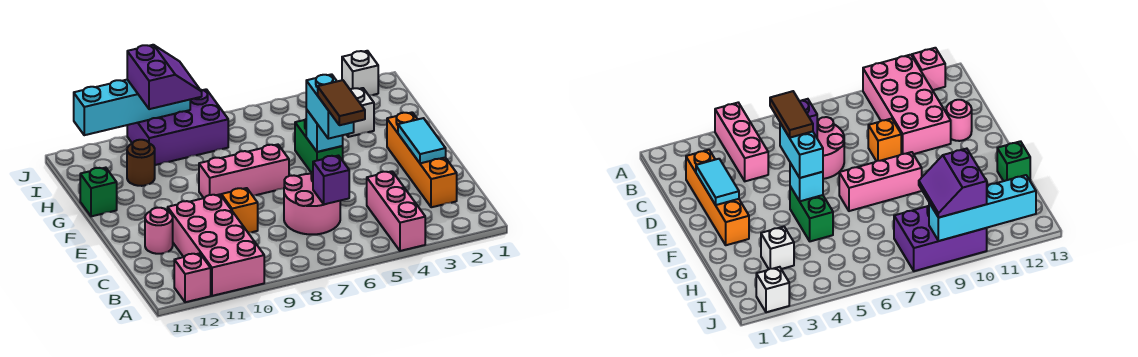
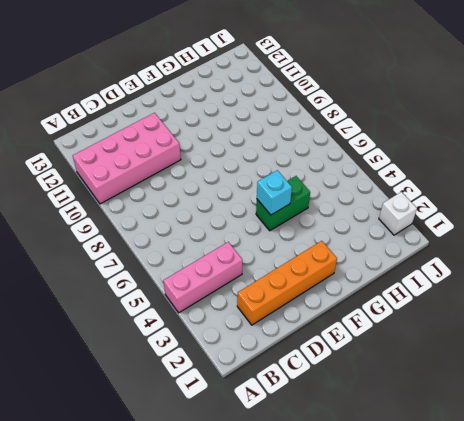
none -> pink brick A12 level 1
none -> pink round brick C6:D7 level 1
none -> orange brick D9 level 1

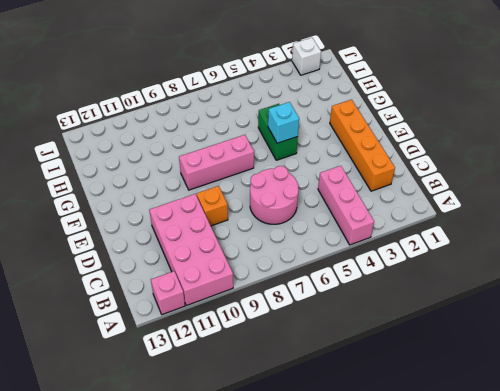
none -> pink round brick D12 level 1
none -> green brick G13 level 1
none -> white brick H3 level 1

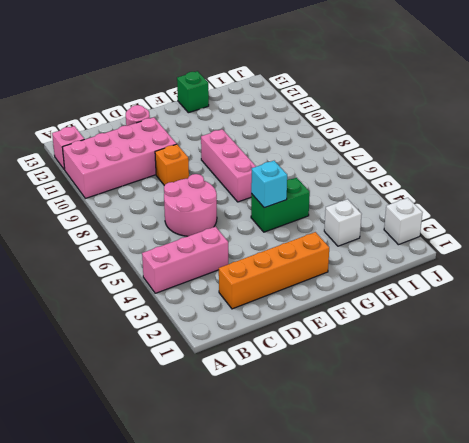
none -> brown round brick H11 level 1
none -> purple brick I8:J10 level 1
none -> purple brick C6 level 2

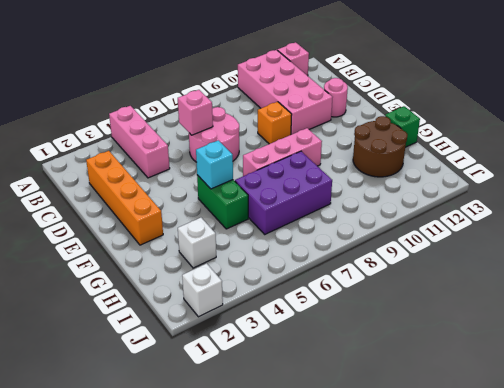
pink brick C6 level 2 -> purple brick C6 level 2
purple brick G6:H8 level 1 -> purple brick I8:J10 level 1
brown round brick G11:H12 level 1 -> brown round brick H11 level 1
none -> cyan tile D2:E2 level 2
none -> cyan brick J9:J12 level 2
none -> cyan brick E5:F5 level 3

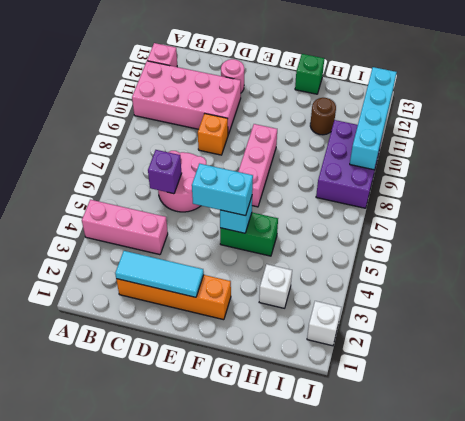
cyan tile C2:E2 level 2 -> cyan tile D2:E2 level 2
none -> purple slope I9:J10 level 3 top 10
none -> brown tile D5:E5 level 4

